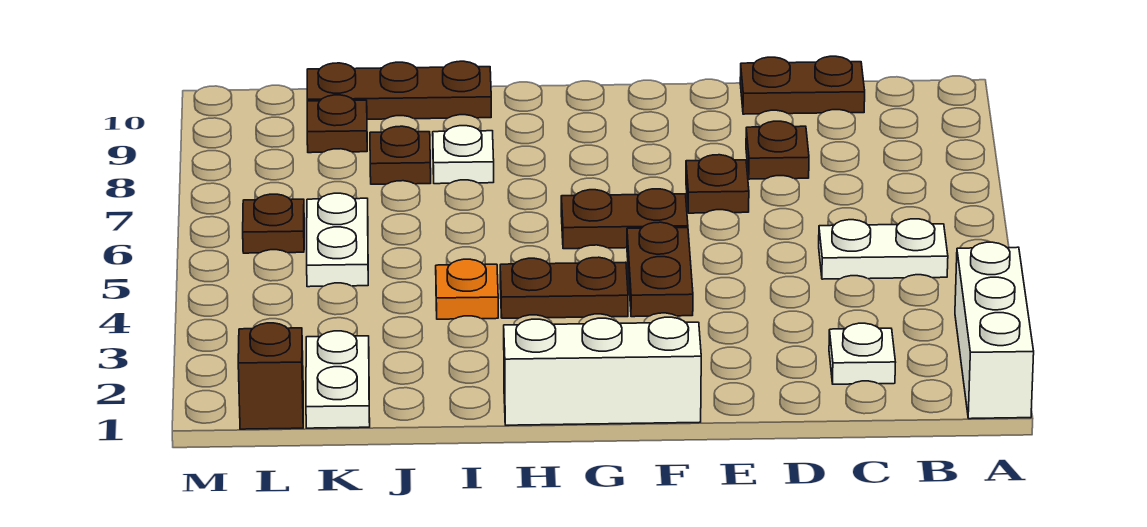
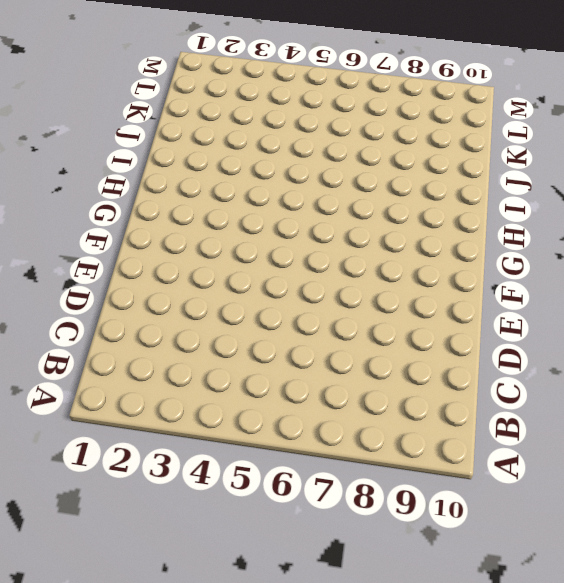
none -> white brick A1:A3 level 1
none -> white plate B5:C5 level 1
none -> white plate C2 level 1

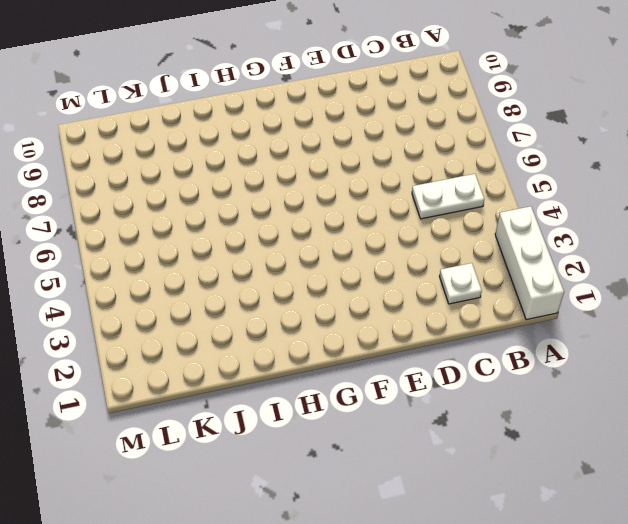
none -> brown plate C10:D10 level 1
none -> brown plate D8 level 1
none -> brown plate E7 level 1

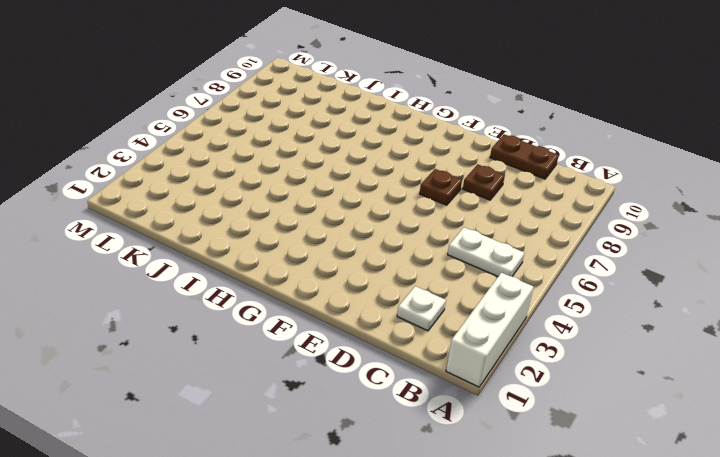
none -> white brick F1:H1 level 1
none -> brown plate F4:F5 level 1
none -> brown plate F6:G6 level 1

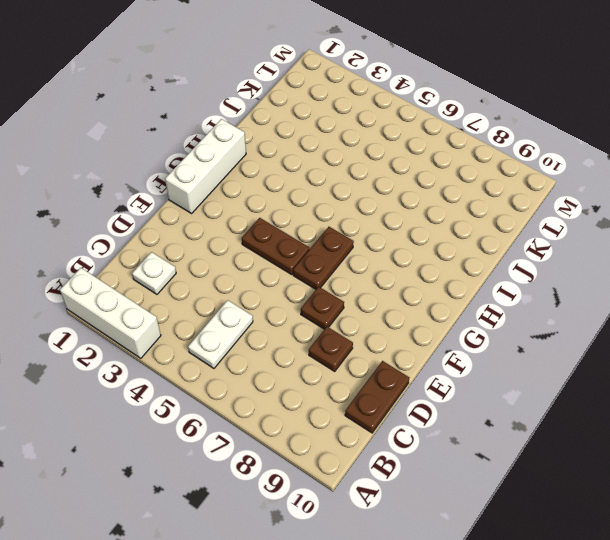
none -> brown plate G4:H4 level 1
none -> orange plate I4 level 1
none -> white plate I8 level 1

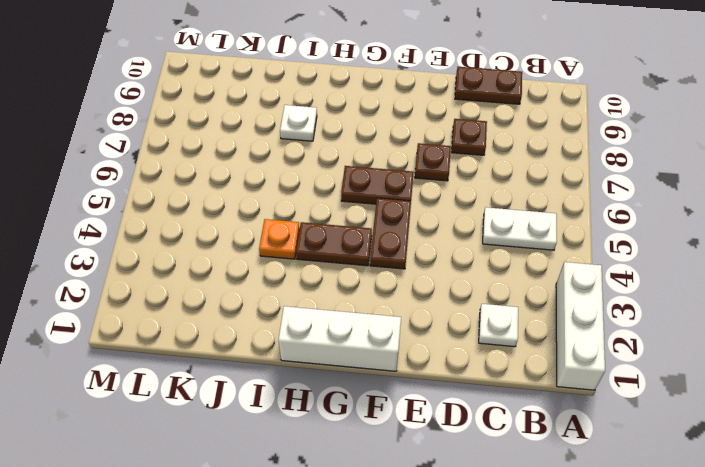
none -> brown plate I10:K10 level 1
none -> brown plate J8 level 1
none -> white plate K1:K2 level 1

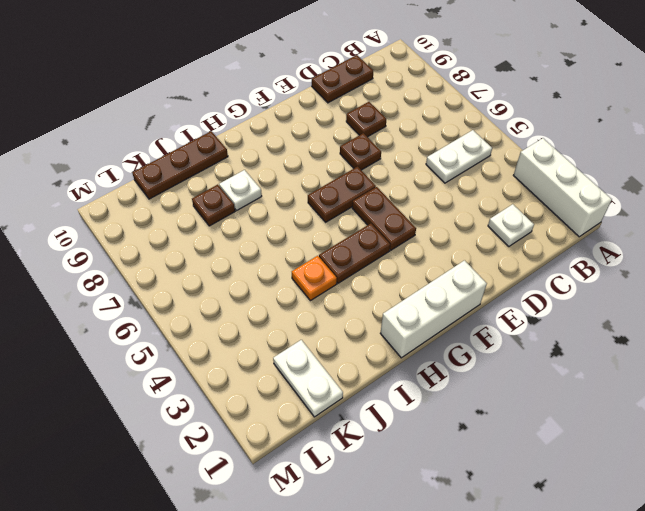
none -> white plate K5:K6 level 1
none -> brown plate K9 level 1
none -> brown brick L1 level 1

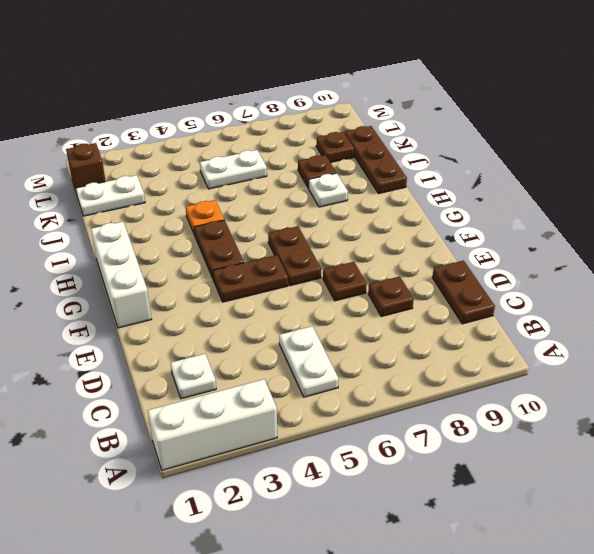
none -> brown plate L6 level 1

